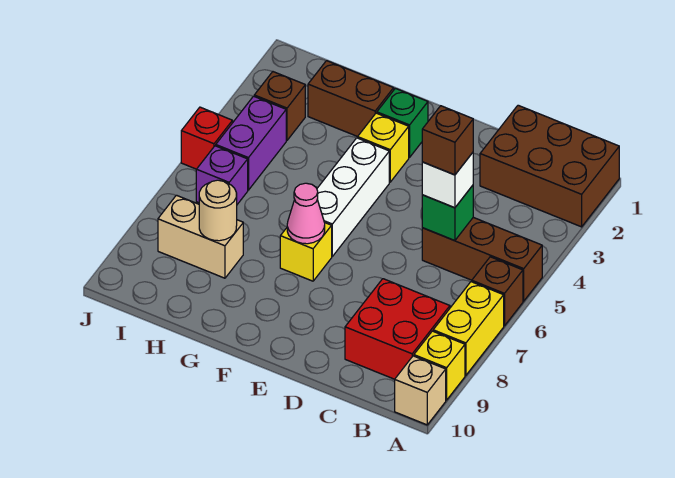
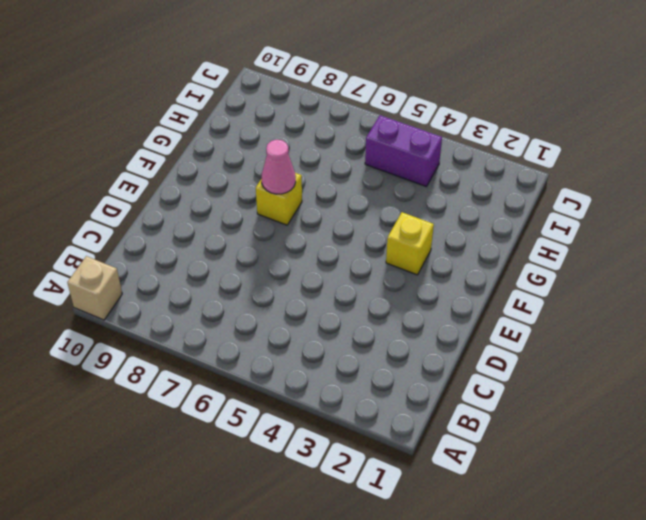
none -> brown brick A1:C2 level 1
none -> brown brick A5:C5 level 1
none -> brown brick A6 level 1

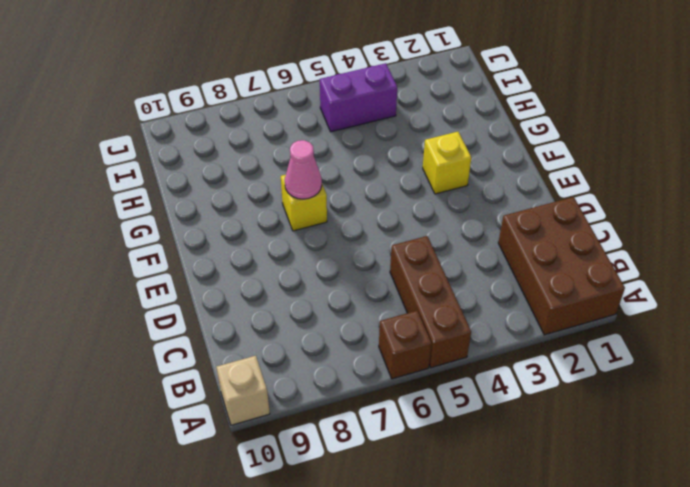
none -> yellow brick A7:A8 level 1
none -> yellow brick A9 level 1
none -> red brick B8:C9 level 1

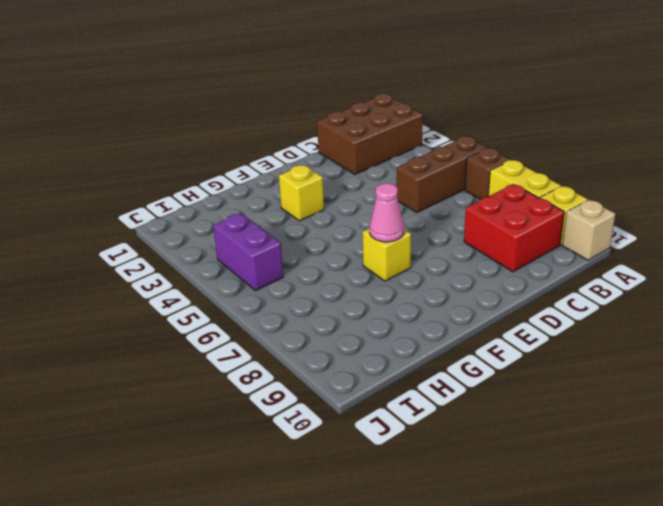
none -> green brick F2 level 1
none -> white brick F4:F6 level 1
none -> brown brick G2:H2 level 1

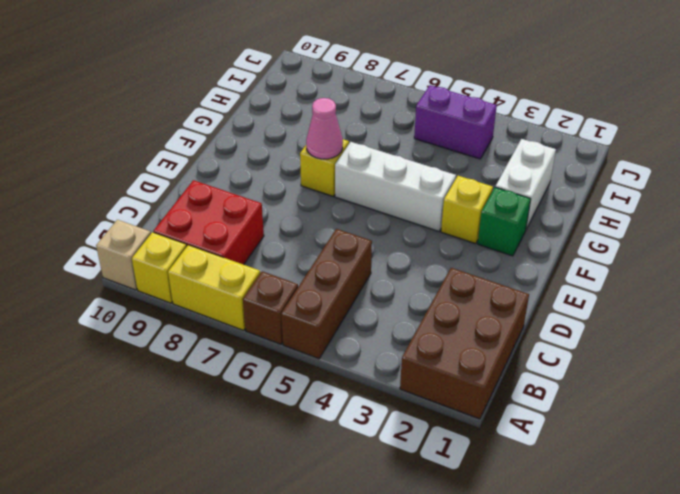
white brick G2:H2 level 1 -> brown brick G2:H2 level 1
none -> tan brick H8:I8 level 1
none -> brown brick I3 level 1
none -> purple brick I6 level 1

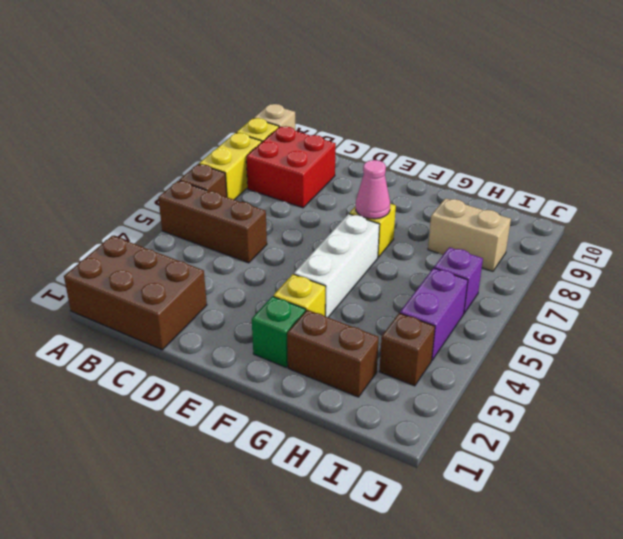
none -> red brick J5 level 1
none -> green brick C5 level 2
none -> tan round brick H8 level 2

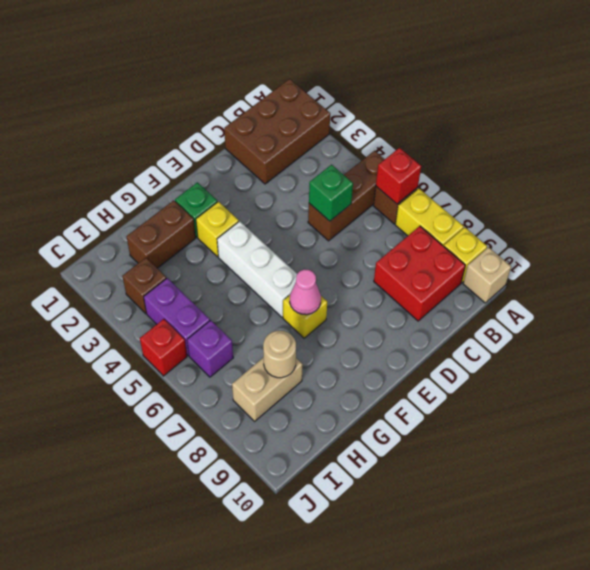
red brick A6 level 2 -> none
none -> white brick C5 level 3
none -> brown brick C5 level 4

